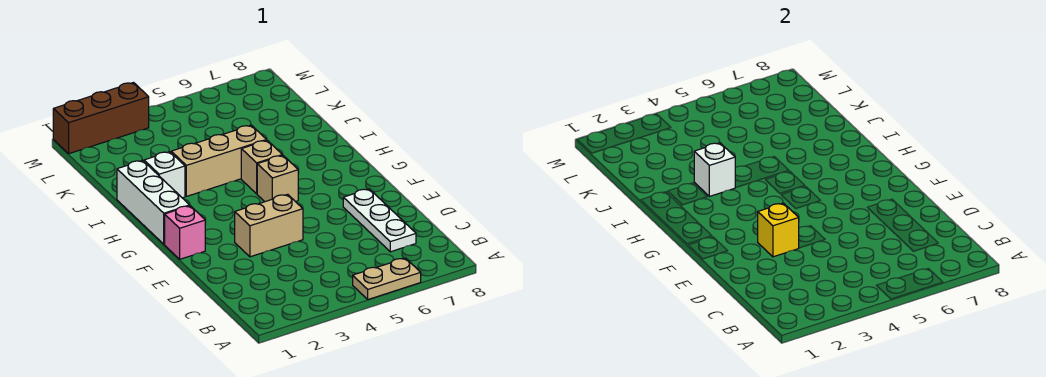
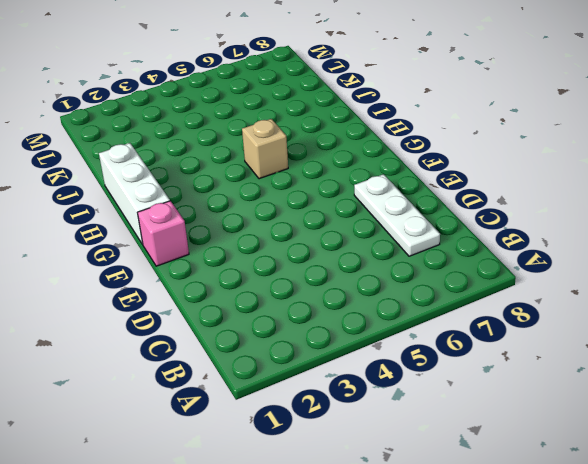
none -> tan plate A5:A6 level 1
none -> tan brick E3:E4 level 1
none -> tan brick G5 level 1

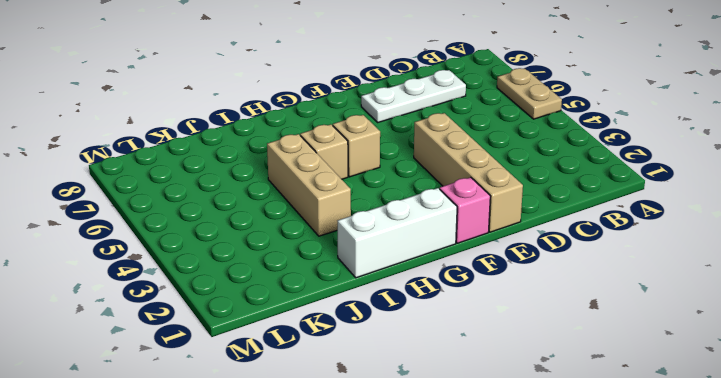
tan brick E1:E4 level 1 -> tan brick E3:E4 level 1
none -> white brick I2 level 1
none -> brown brick M1:M3 level 1
none -> yellow brick E3 level 2

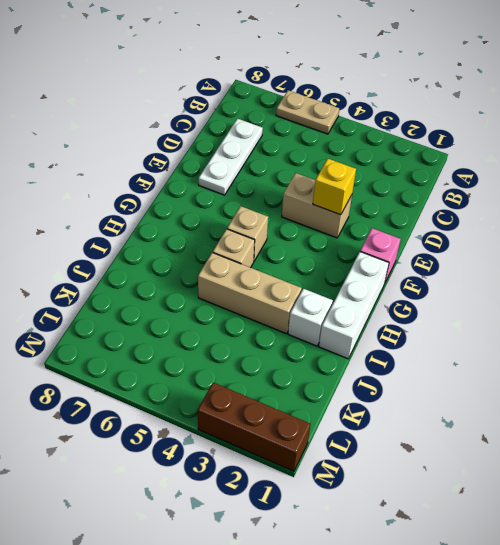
none -> white brick I3 level 2

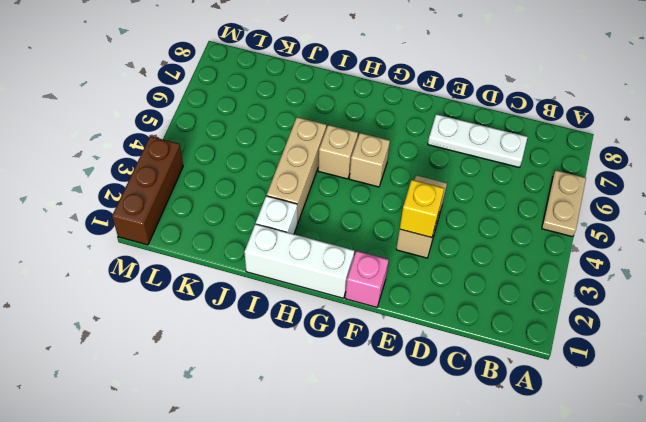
none -> white brick I3 level 2

